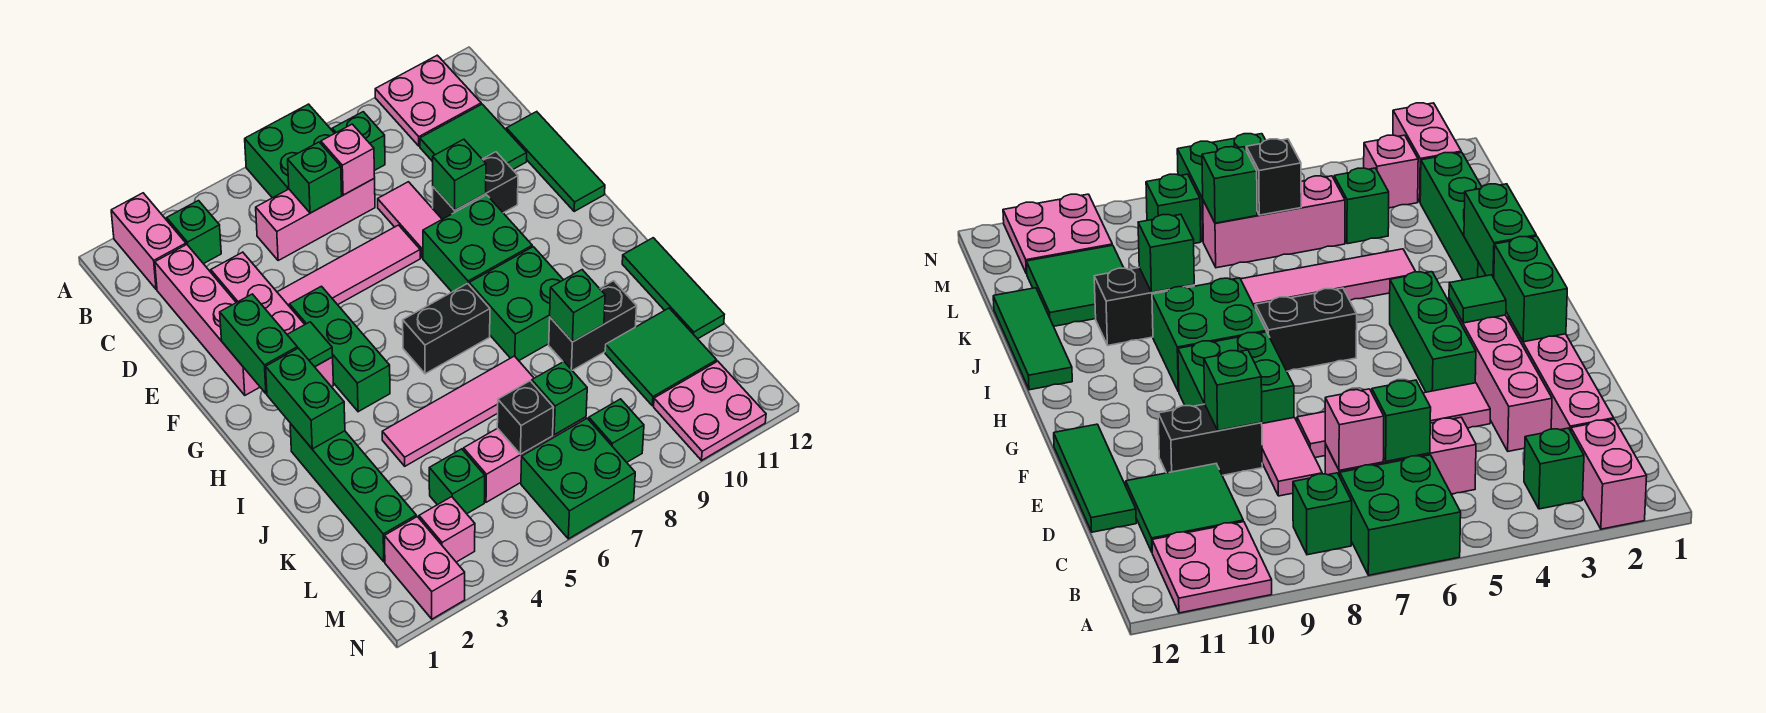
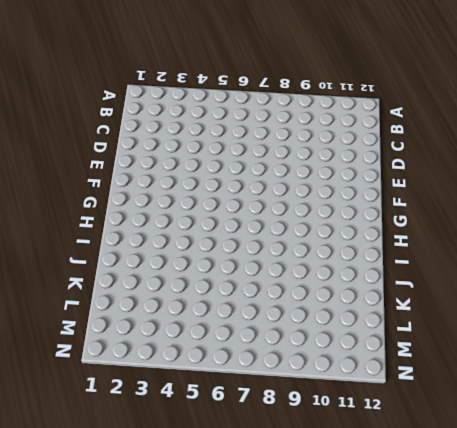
none -> pink brick A2:B2 level 1
none -> green brick A6:B7 level 1
none -> pink plate A10:B11 level 1
none -> green brick B3 level 1

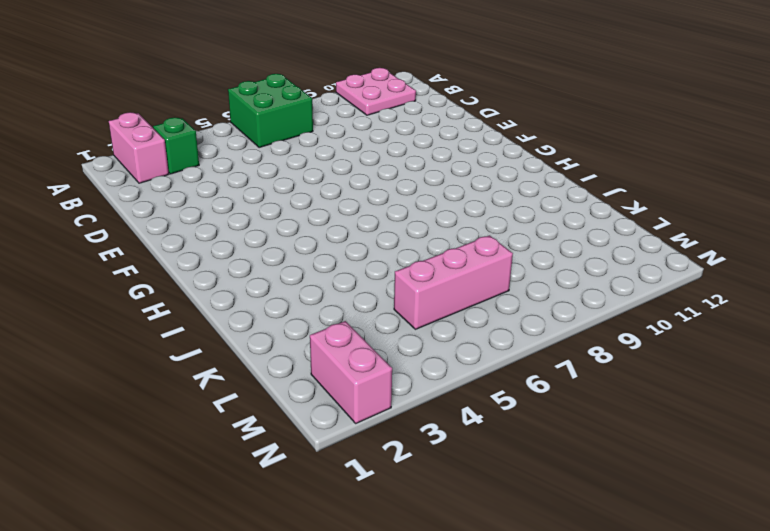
none -> green brick B8 level 1
none -> pink brick C2:F2 level 1
none -> pink brick C5:C7 level 1
none -> green tile C10:D11 level 1

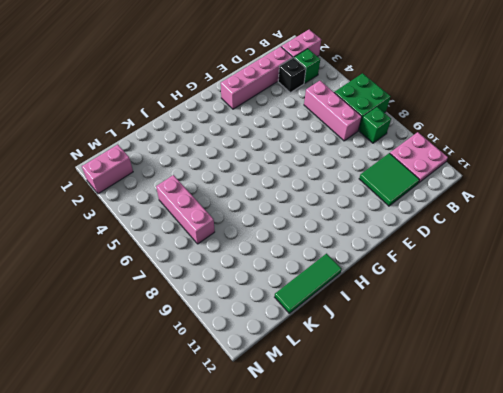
black brick C3 level 1 -> black brick L6 level 2
none -> pink brick D3:G3 level 1
none -> pink tile D8:E8 level 1
none -> green tile D12:F12 level 1
none -> pink tile E4:E7 level 1

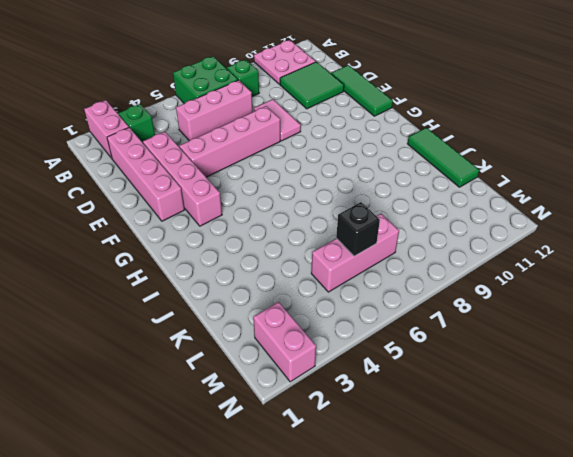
pink brick E4:E7 level 1 -> pink tile E4:E7 level 1
none -> black brick E9:E10 level 1
none -> green brick F4:H4 level 1
none -> green brick F8:G9 level 1
none -> black brick H6:H7 level 1

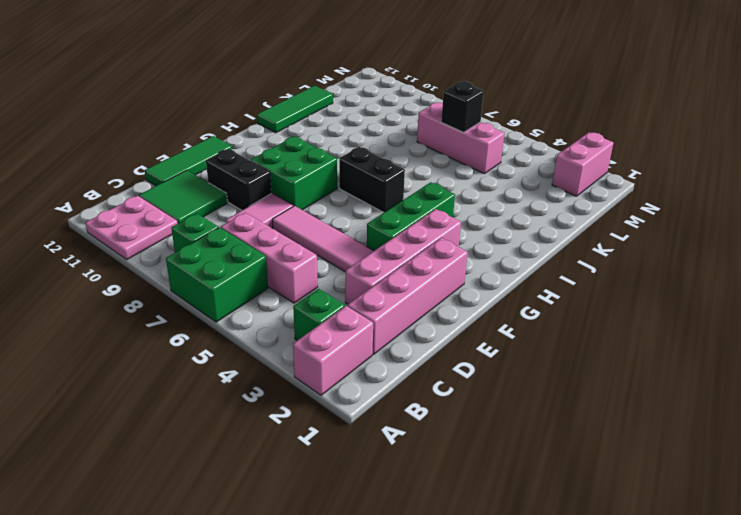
none -> green brick H8:I9 level 1
none -> green brick I2:L2 level 1
none -> pink tile J4:J7 level 1
none -> black brick J9:J10 level 1

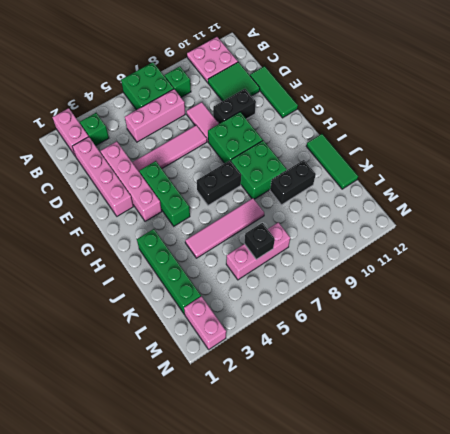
none -> green tile K10:L11 level 1
none -> green brick L4 level 1
none -> pink brick M3 level 1
none -> green brick M6:N7 level 1

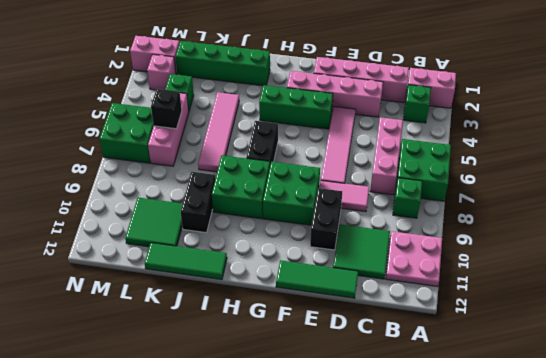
none -> green brick M8 level 1
none -> pink plate M10:N11 level 1
none -> green brick C6 level 2
none -> pink brick C7 level 2

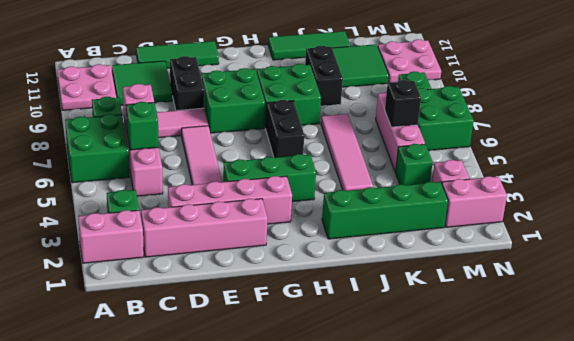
none -> green brick E9 level 2
none -> green brick F2:G2 level 2
none -> green tile G3 level 2
none -> green brick H2:I2 level 2

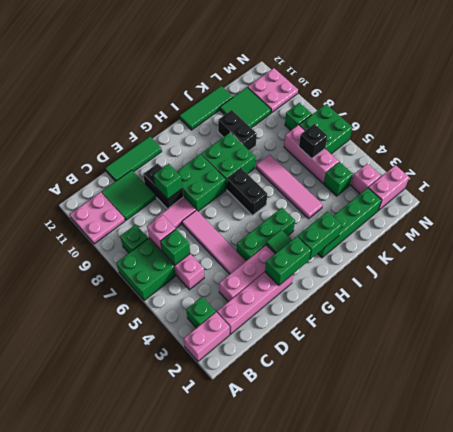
none -> green brick J9 level 2
none -> green brick L7 level 2

